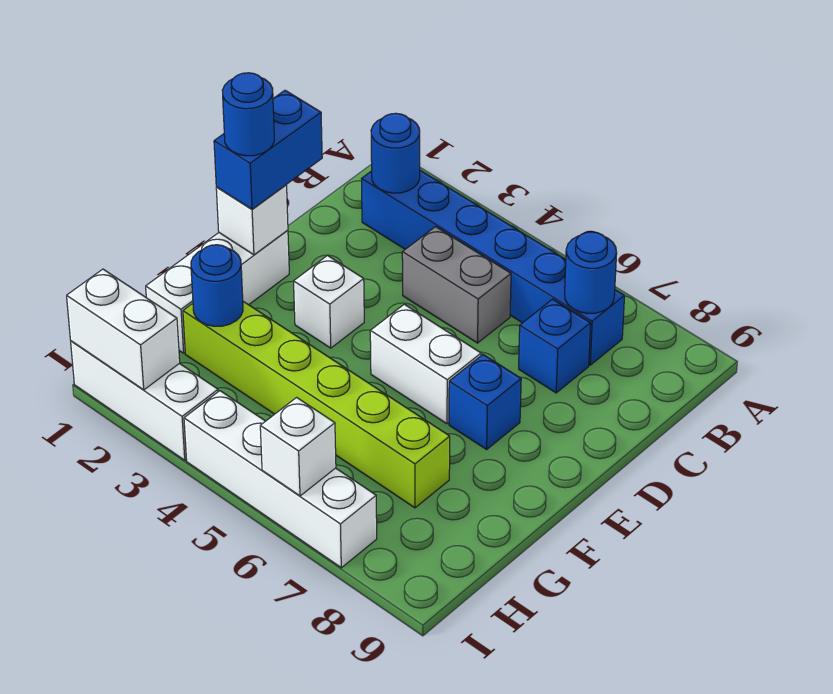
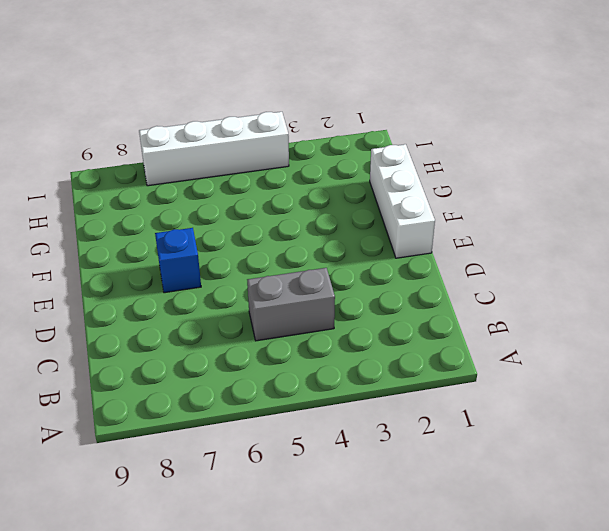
none -> blue brick B2:B7 level 1
none -> blue brick C7 level 1
none -> white brick E3 level 1

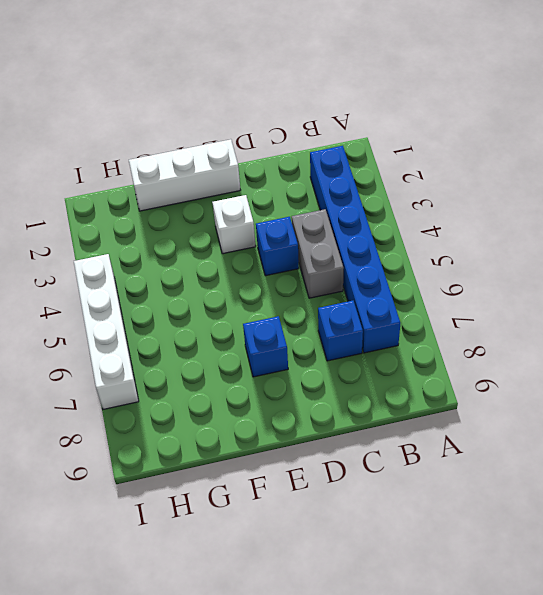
blue brick D4 level 1 -> none
none -> white brick E5:E6 level 1
none -> lime brick G2:G7 level 1
none -> white brick I1:I3 level 1

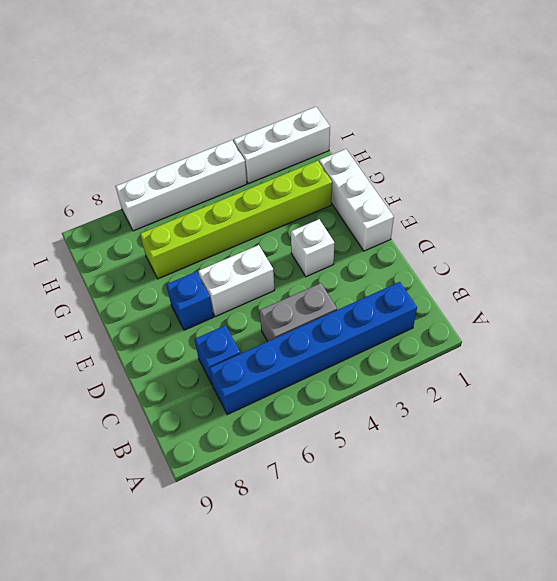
none -> blue round brick B2 level 2
none -> blue round brick B7 level 2
none -> white brick E1 level 2

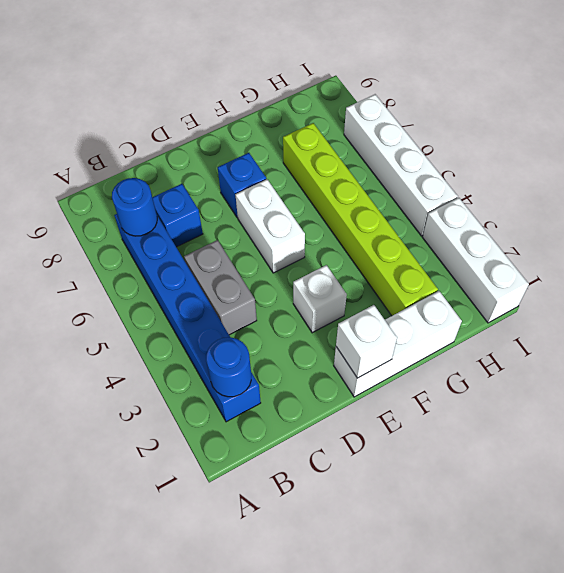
none -> blue round brick G2 level 2
none -> white brick I1:I2 level 2
none -> white brick I6 level 2

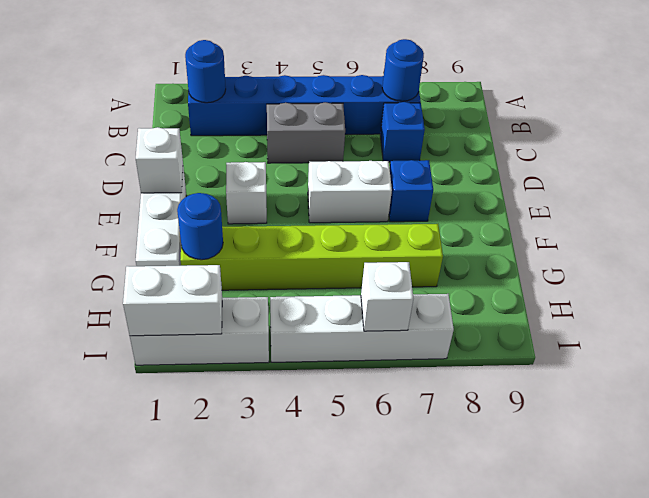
none -> blue brick D1:E1 level 3
none -> blue round brick E1 level 4

